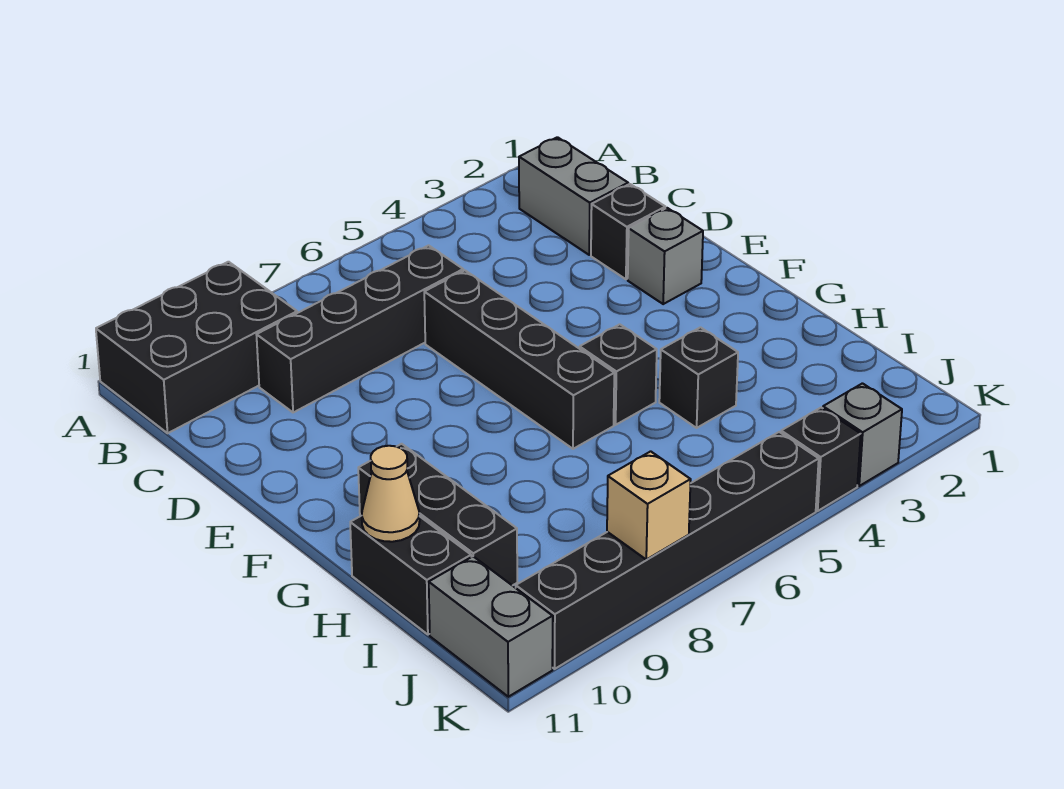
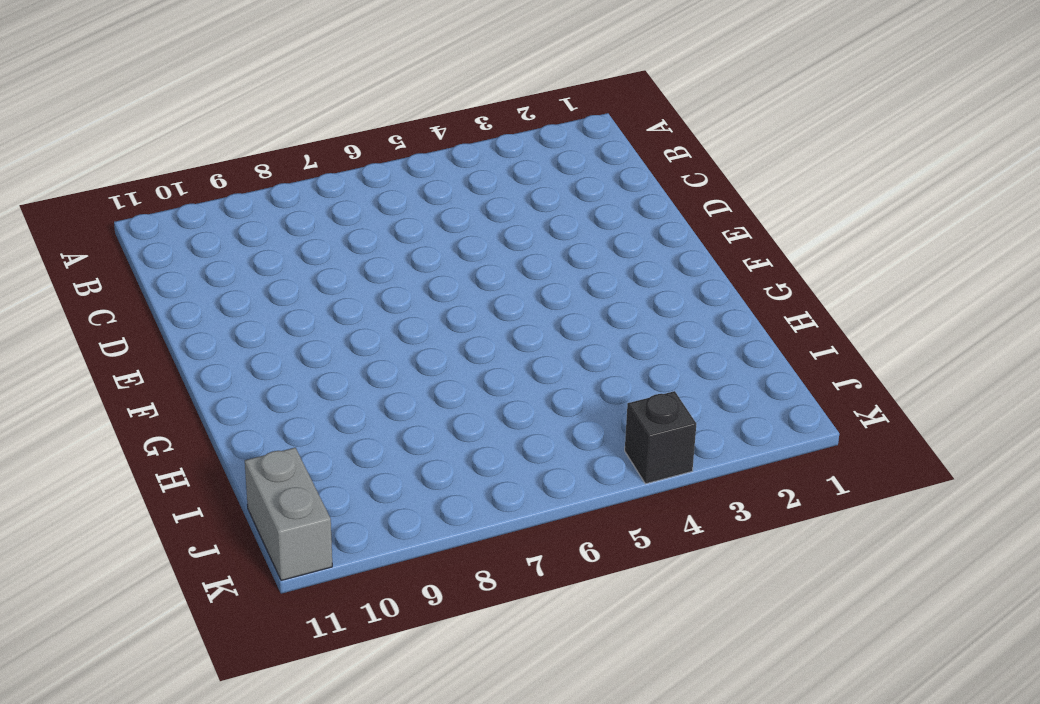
none -> black brick A9:B11 level 1
none -> grey brick B2:C2 level 1
none -> black brick C6:C9 level 1

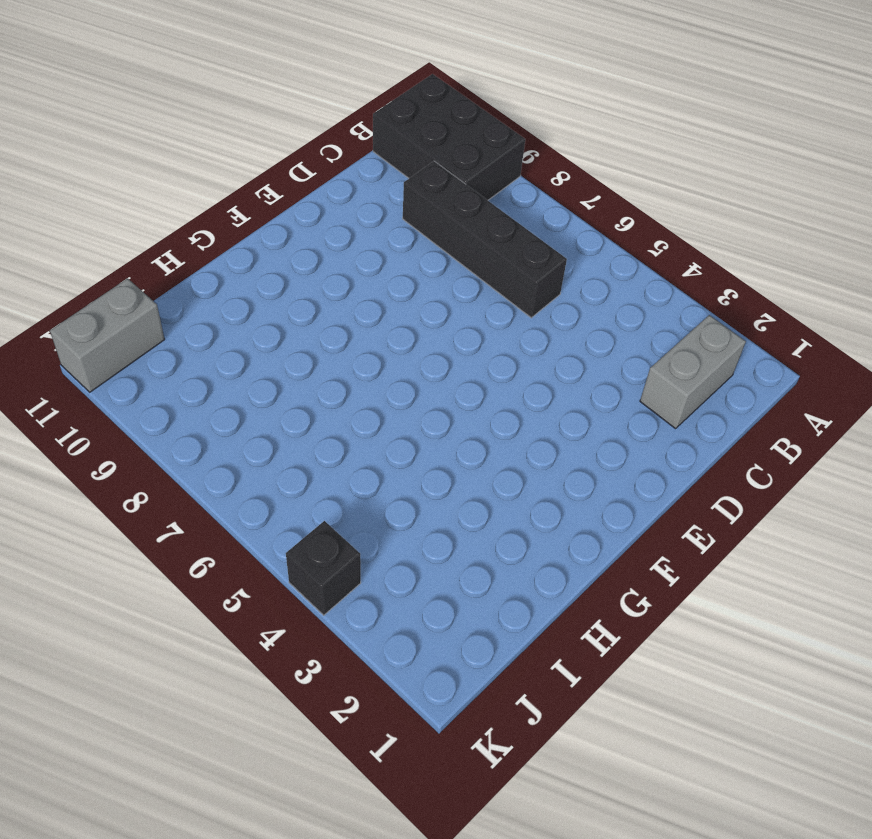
none -> black brick D2 level 1
none -> black brick D6:G6 level 1
none -> grey brick E2 level 1

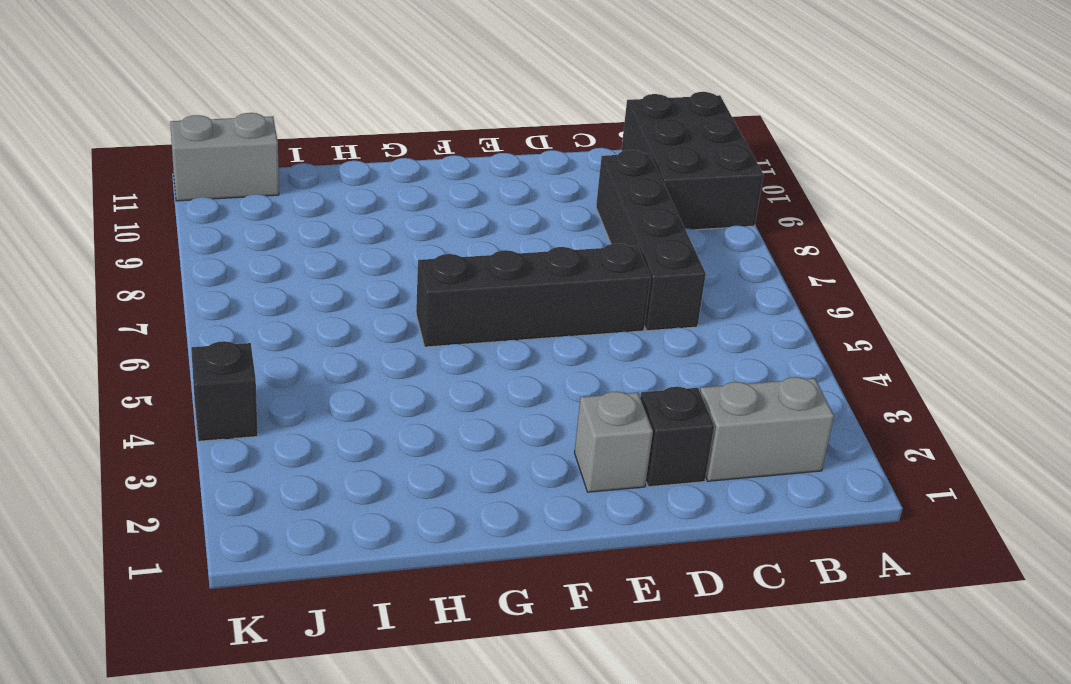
none -> black brick G5 level 1
none -> black brick G10:I10 level 1
none -> black brick H4 level 1

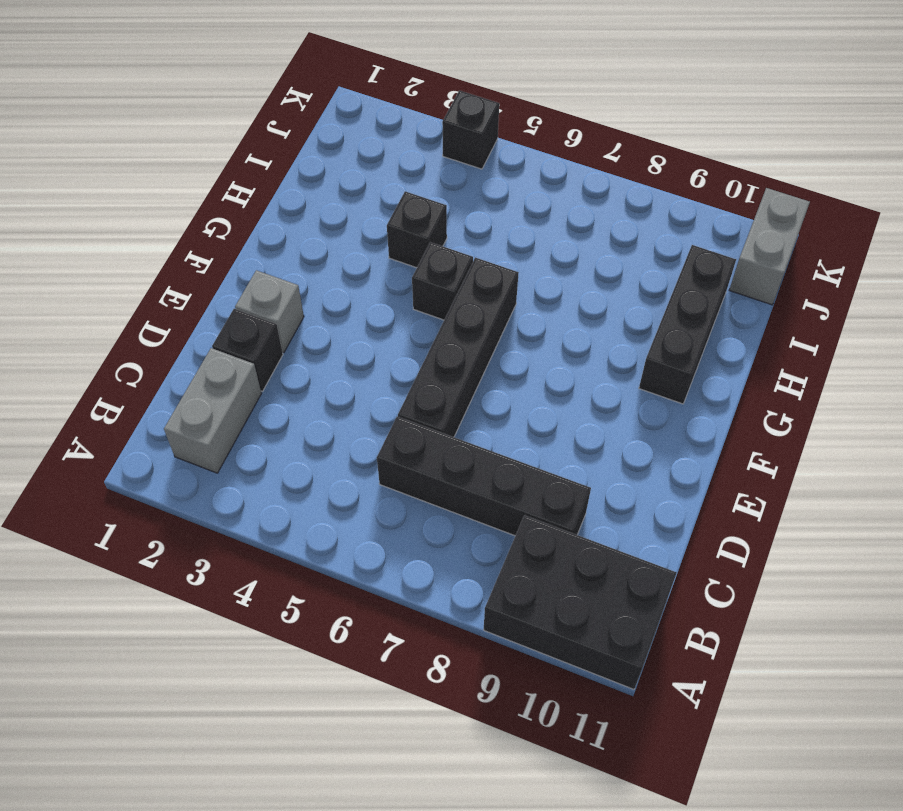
none -> black brick H11:I11 level 1
none -> grey brick K3 level 1
none -> black brick K5:K10 level 1

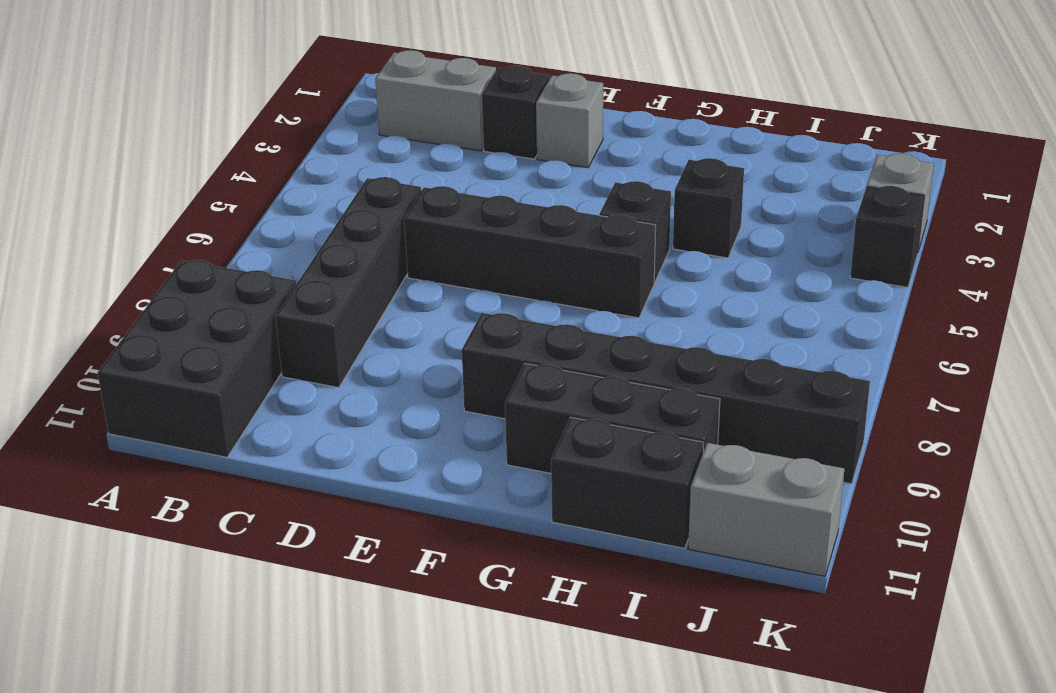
black brick F9:K9 level 1 -> black brick K5:K10 level 1
none -> tan cone H11 level 2
none -> tan brick K8 level 2

